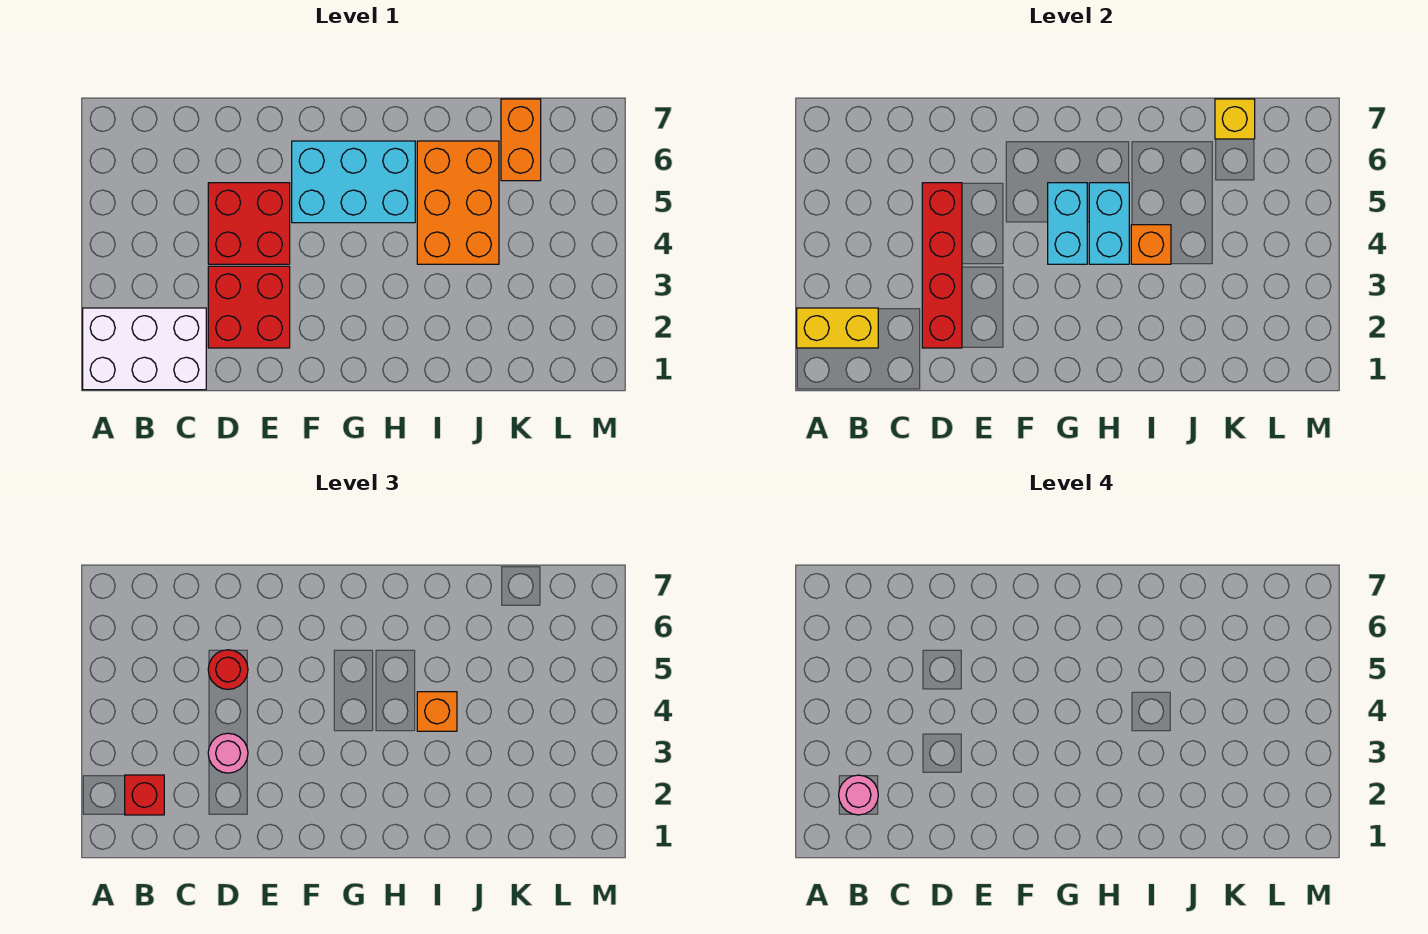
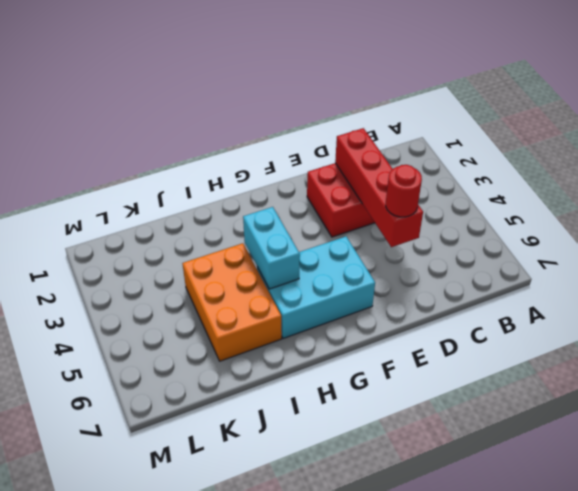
none -> white brick A1:C2 level 1
none -> red brick D4:E5 level 1
none -> orange brick K6:K7 level 1

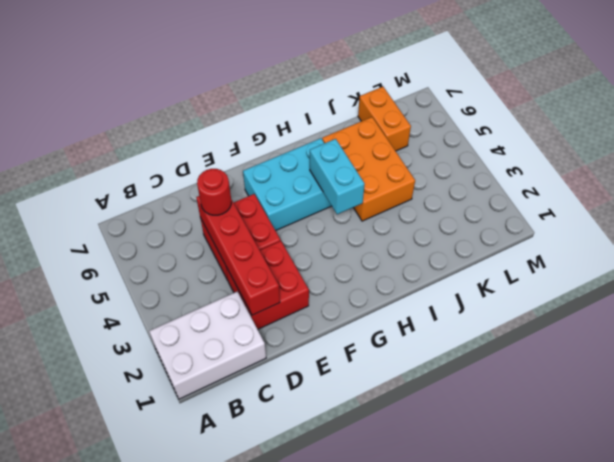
none -> yellow brick A2:B2 level 2
none -> cyan brick G4:G5 level 2
none -> orange brick I4 level 2

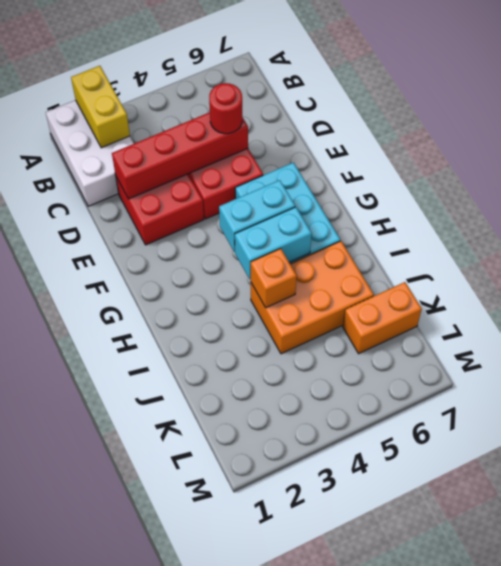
none -> yellow brick K7 level 2
none -> red brick B2 level 3
none -> pink round brick D3 level 3

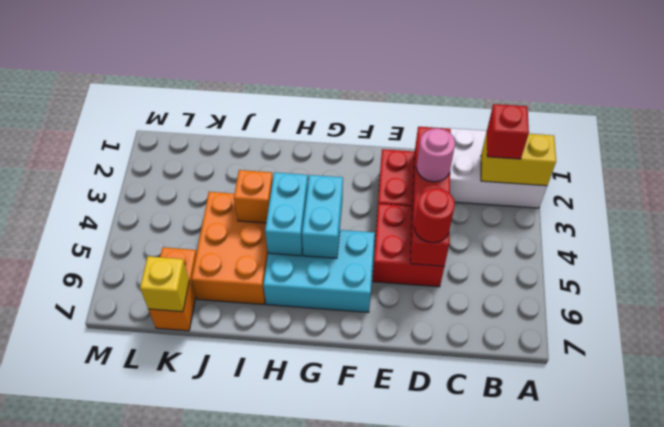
none -> orange brick I4 level 3
none -> pink round brick B2 level 4

